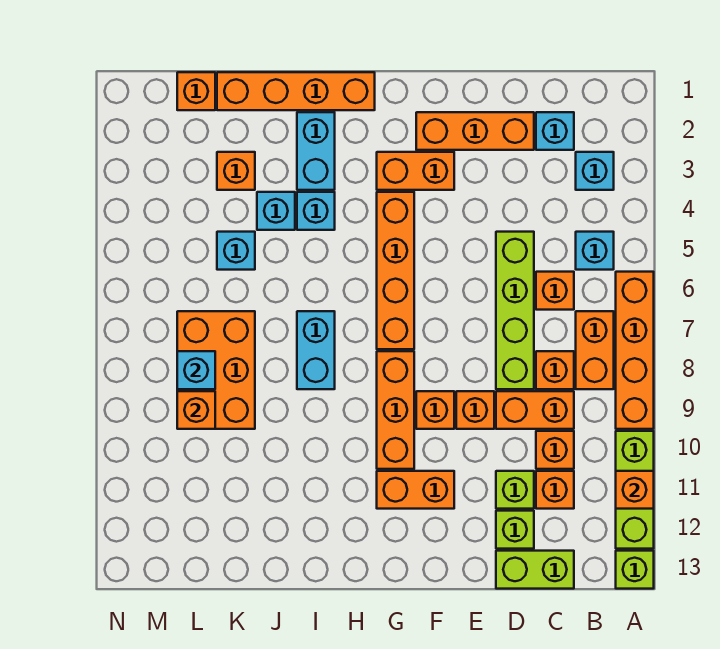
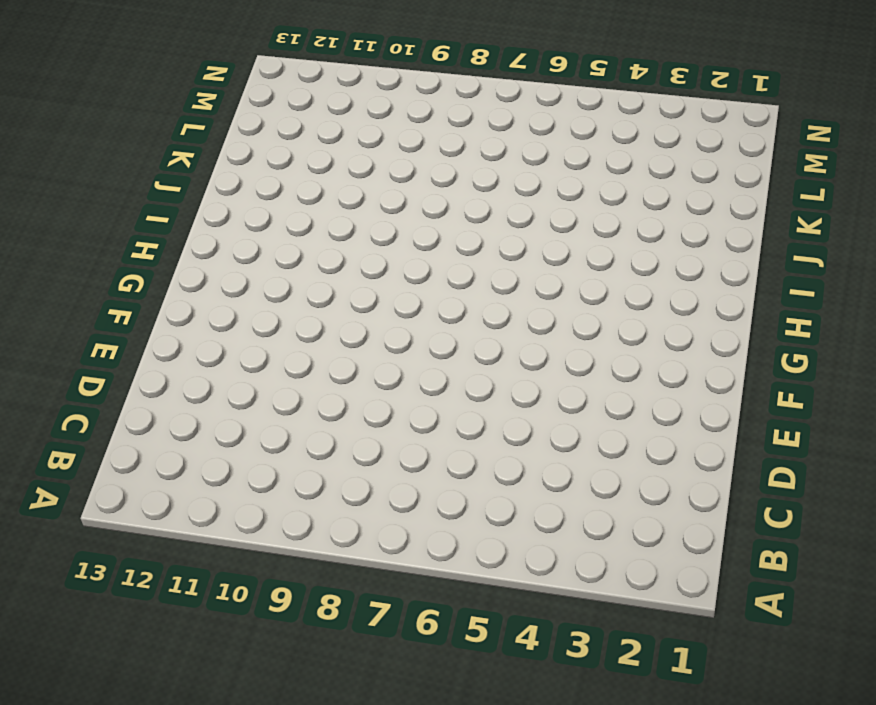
none -> orange brick A6:A9 level 1
none -> lime brick A10:A12 level 1
none -> lime brick A13 level 1
none -> cyan brick B3 level 1

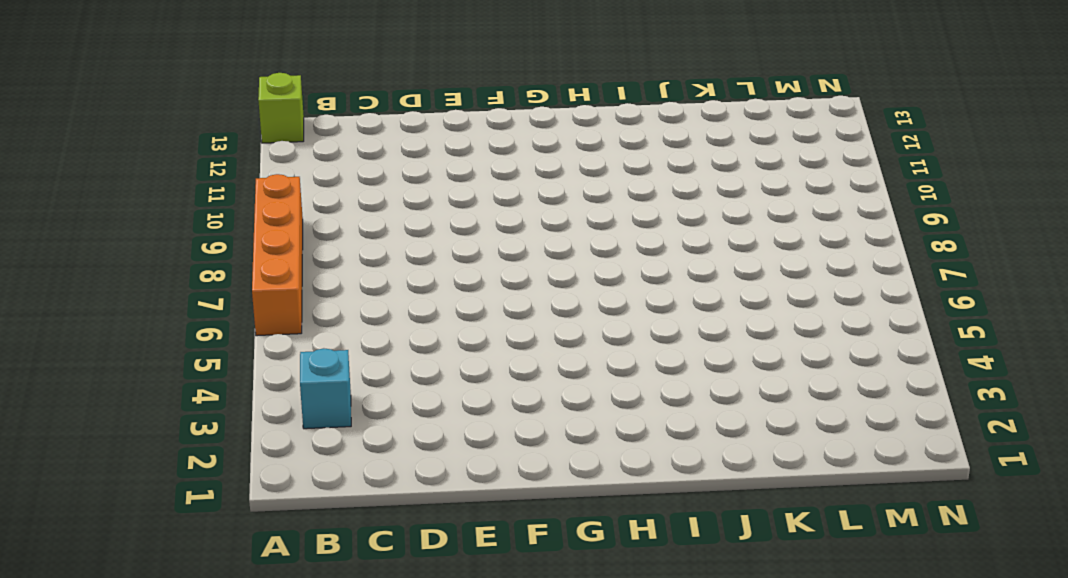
none -> lime brick A10:A12 level 1
none -> cyan brick B5 level 1
none -> orange brick B7:B8 level 1
none -> cyan brick C2 level 1

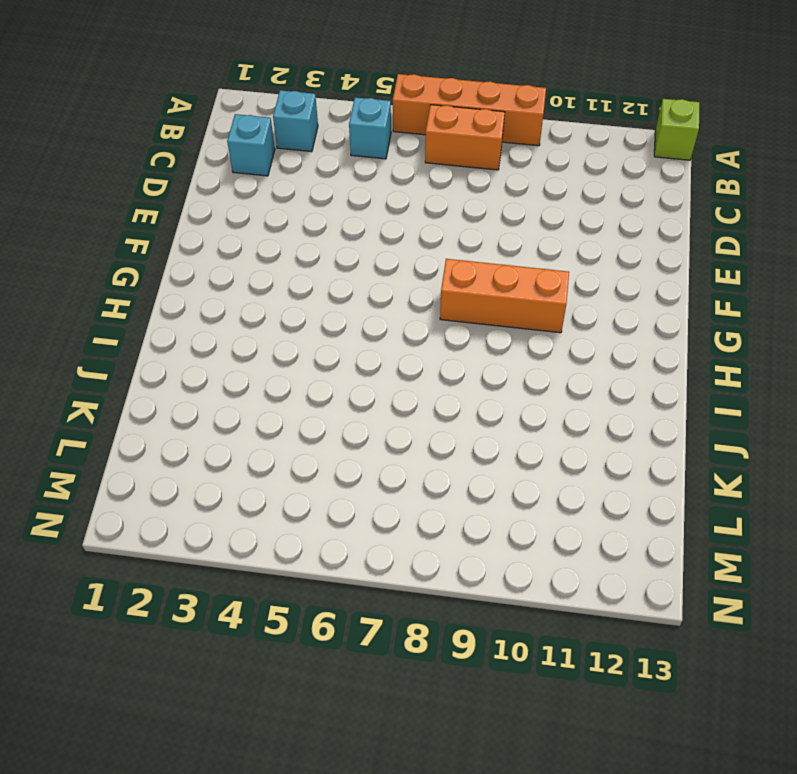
none -> lime brick A10:A12 level 1
none -> orange brick C6 level 1
none -> orange brick C8 level 1
none -> orange brick C9:D9 level 1

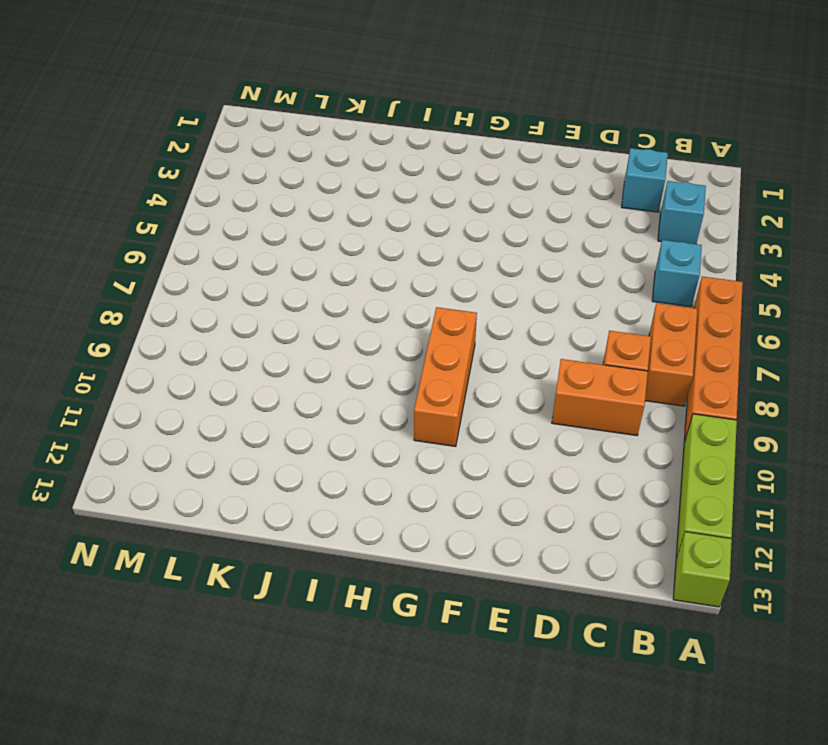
none -> orange brick C6 level 1
none -> orange brick C10 level 1
none -> orange brick C11 level 1
none -> lime brick C13:D13 level 1

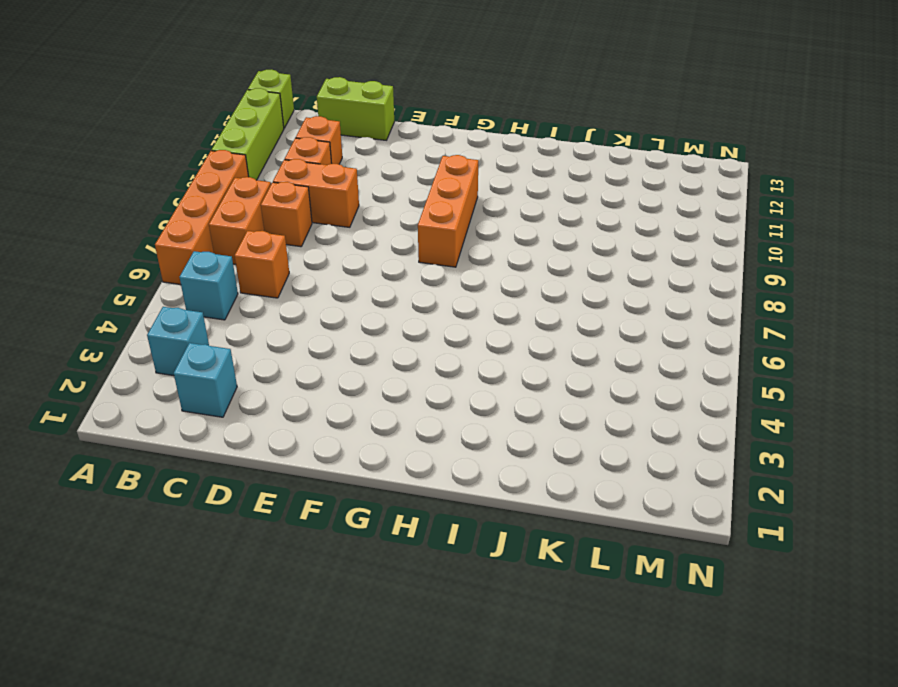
none -> orange brick D2:F2 level 1
none -> lime brick D5:D8 level 1
none -> lime brick D11 level 1
none -> lime brick D12 level 1

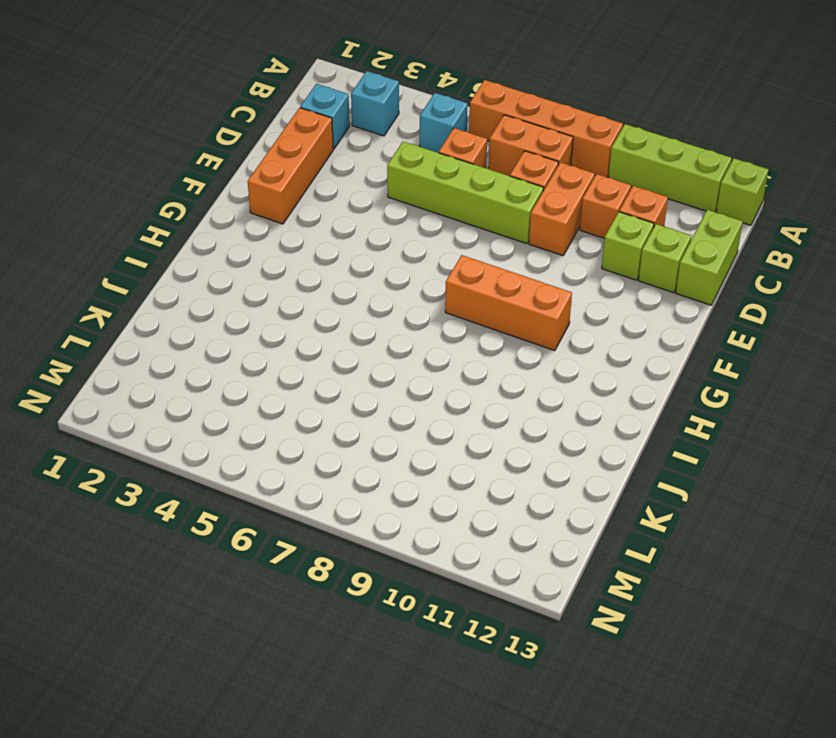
none -> orange brick E9 level 1
none -> orange brick F3:G3 level 1
none -> orange brick F9 level 1
none -> orange brick F11:G11 level 1

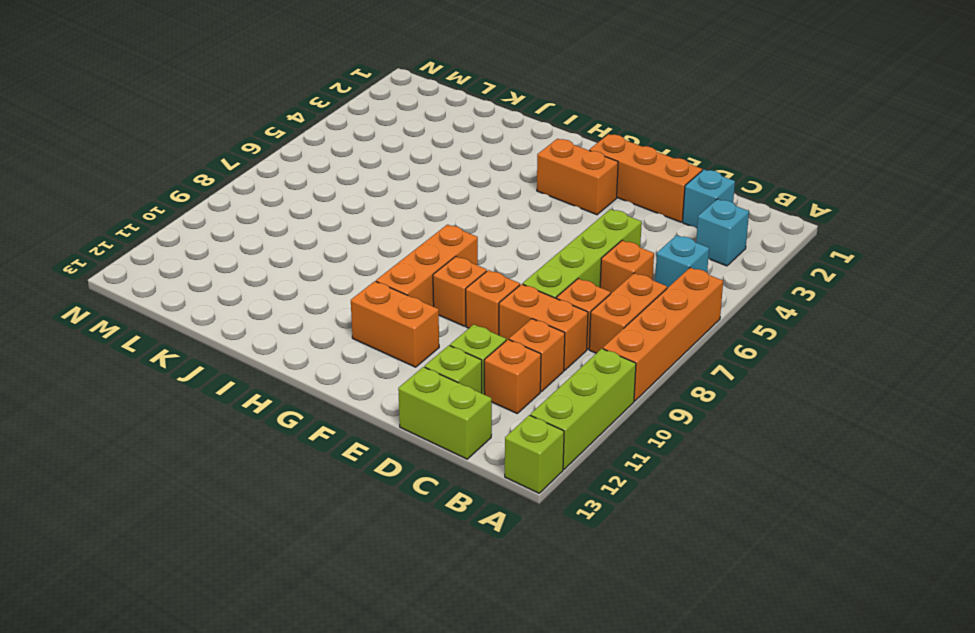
none -> orange brick G4:G7 level 1
none -> orange brick H1:K1 level 1
none -> cyan brick I2:I3 level 1
none -> cyan brick I4 level 1

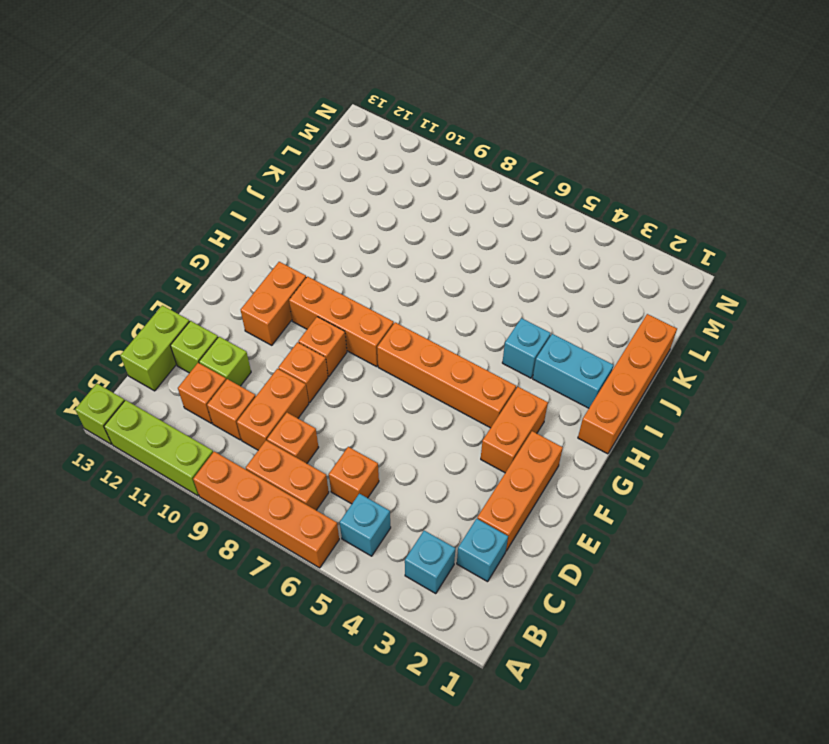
none -> lime brick D5:D8 level 1
none -> cyan brick I7:I8 level 1
none -> cyan brick J4 level 1
none -> orange brick K3 level 1

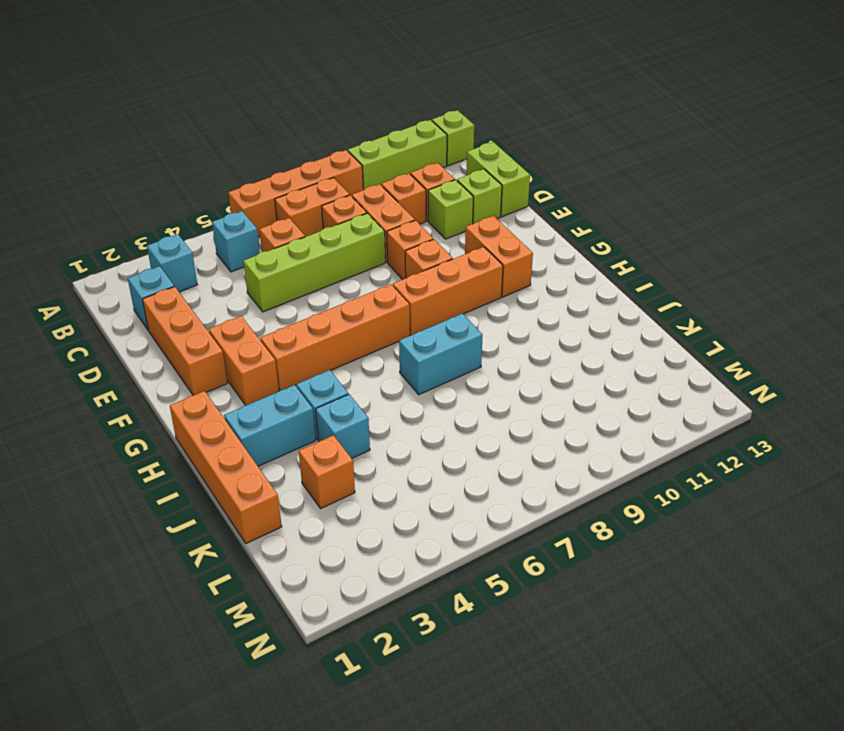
none -> cyan brick K5 level 1
none -> orange brick K7:L9 level 1
none -> orange brick L1 level 1
none -> orange brick A11 level 2

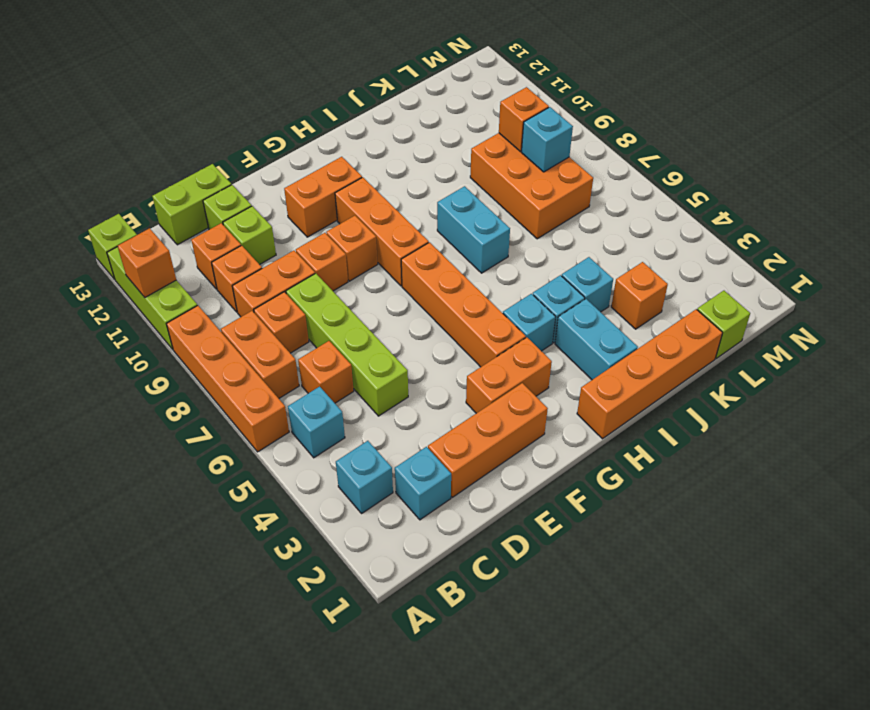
cyan brick H4 level 1 -> cyan brick K5 level 1
lime brick L1 level 1 -> orange brick L1 level 1

